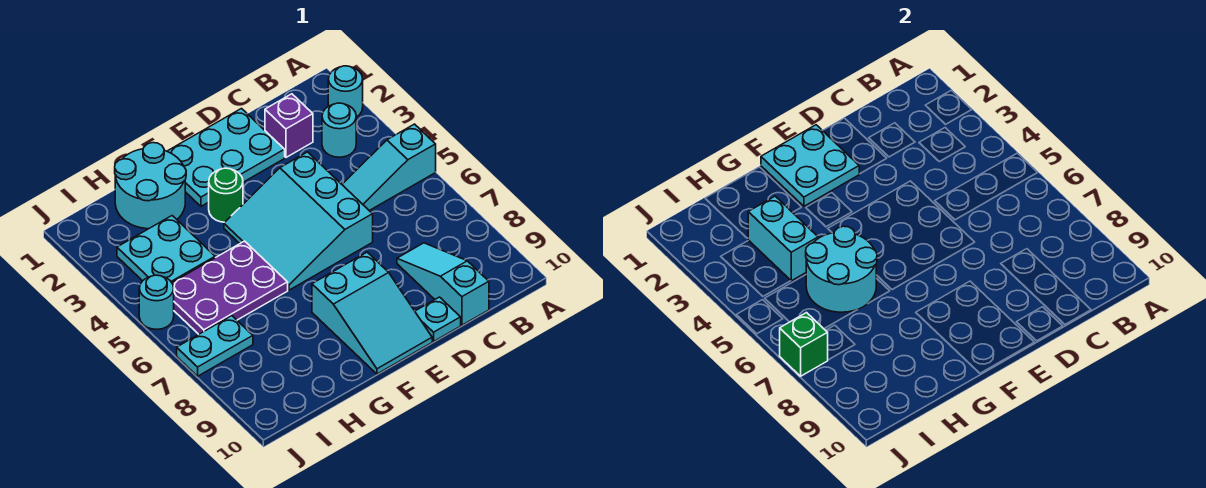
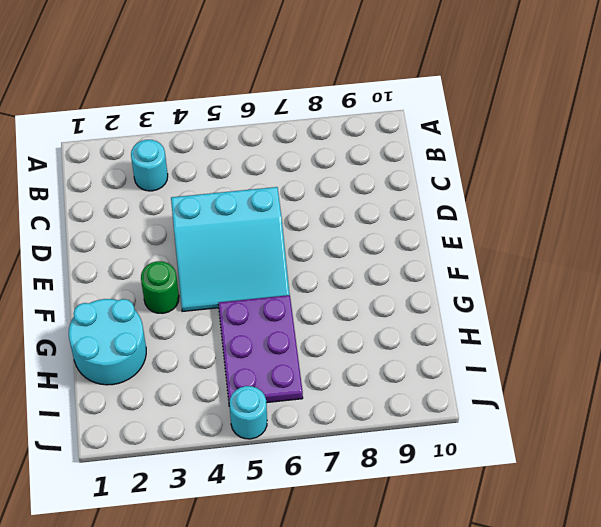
none -> cyan round brick A2 level 1
none -> cyan slope A5:C5 level 1 top A
none -> purple brick C2 level 1

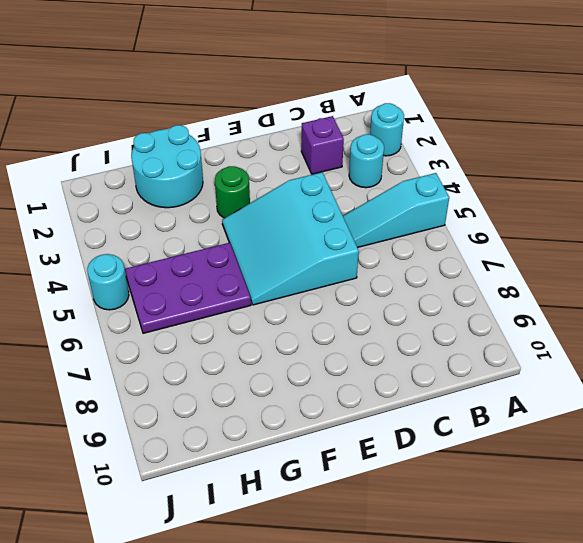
none -> cyan slope C8:C10 level 1 top 10
none -> cyan plate D1:F2 level 1
none -> cyan plate D10 level 1

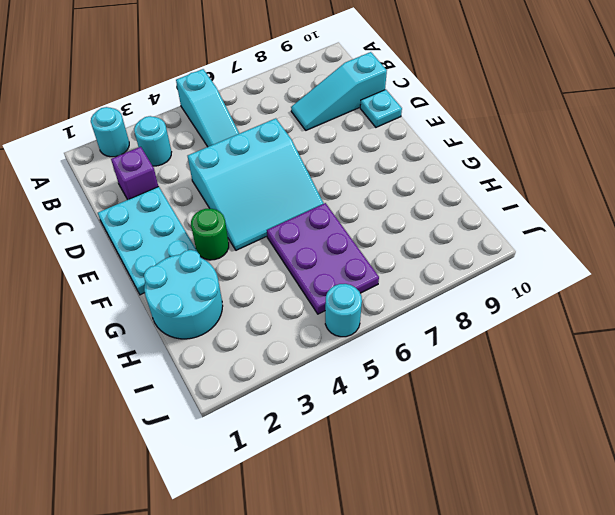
none -> cyan slope E8:F10 level 1 top 8
none -> cyan plate H3:I4 level 1
none -> cyan plate I7:J7 level 1

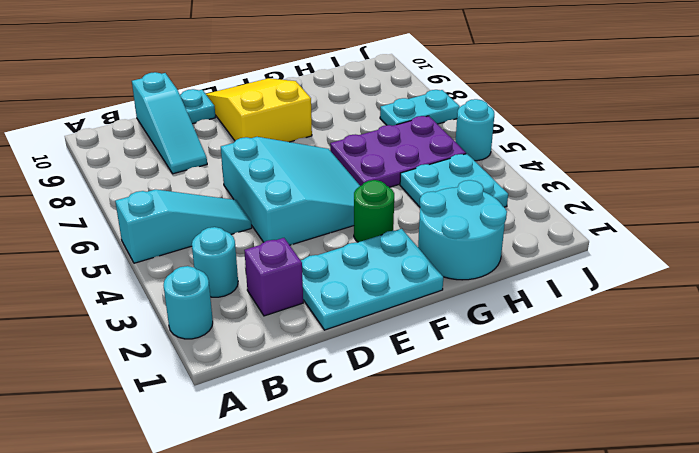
yellow slope E8:F10 level 1 top 8 -> cyan slope E8:F10 level 1 top 8
none -> cyan plate E1:F2 level 2
none -> cyan round brick G5:H6 level 2
none -> cyan brick H3:H4 level 2

